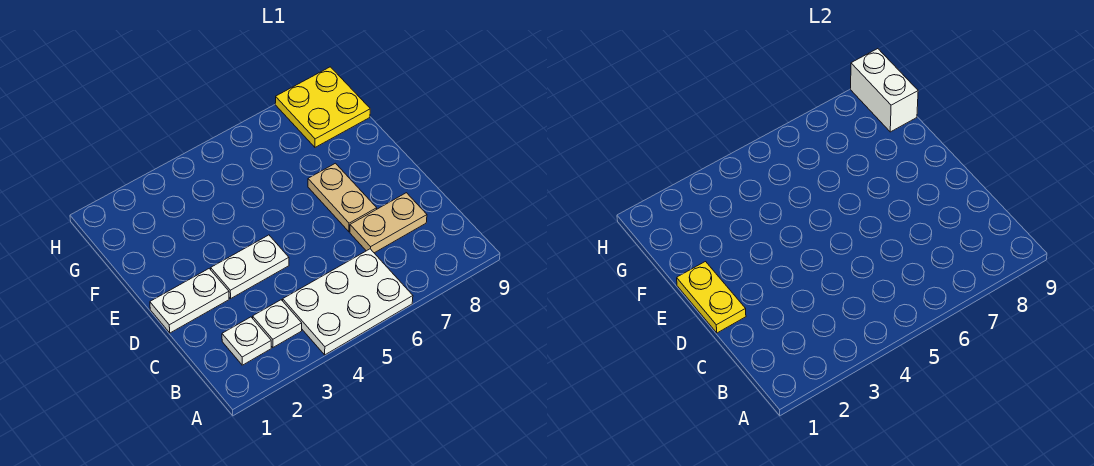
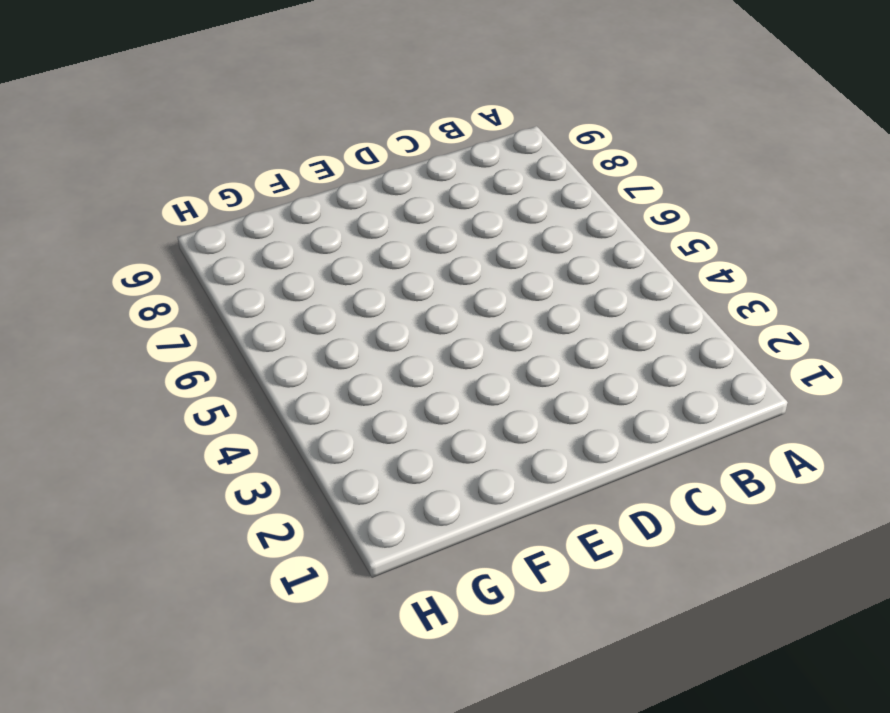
none -> white plate A4:B6 level 1
none -> white plate B2 level 1

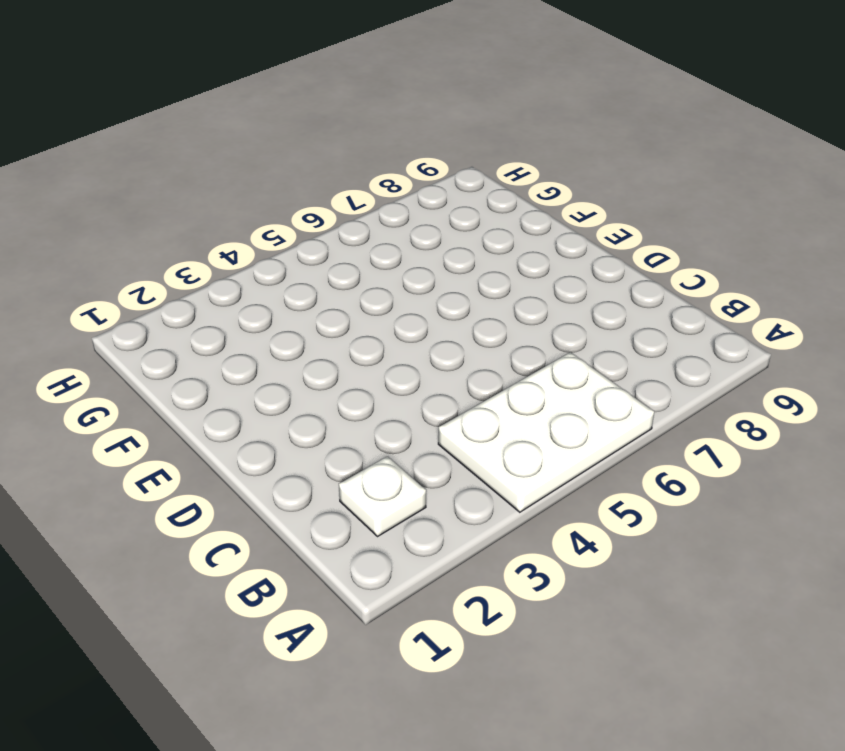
none -> white plate B3 level 1
none -> tan plate C7:C8 level 1

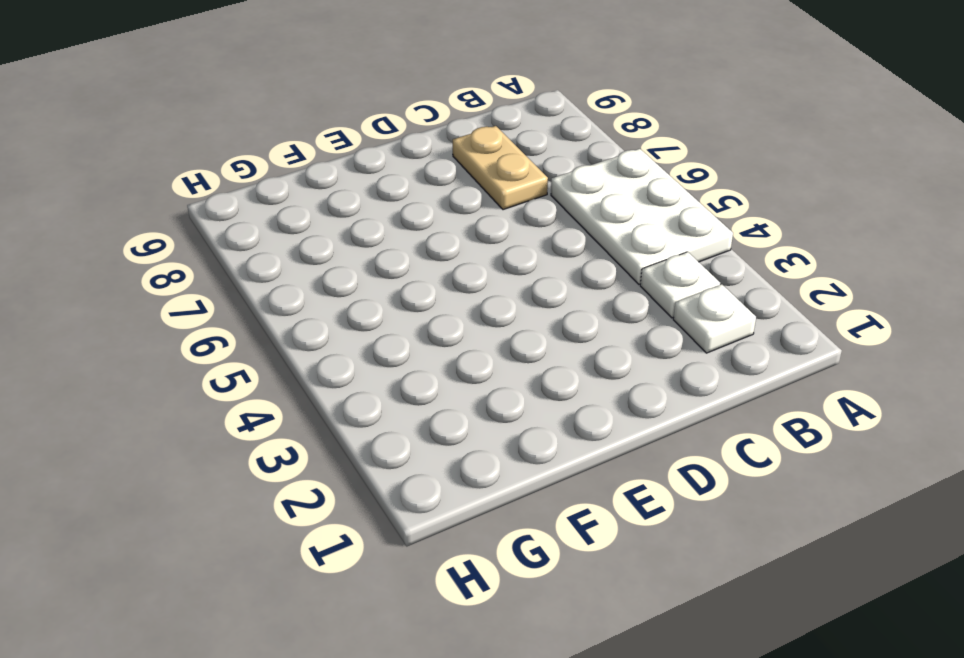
none -> white plate D1:D2 level 1
none -> white plate D3:D4 level 1

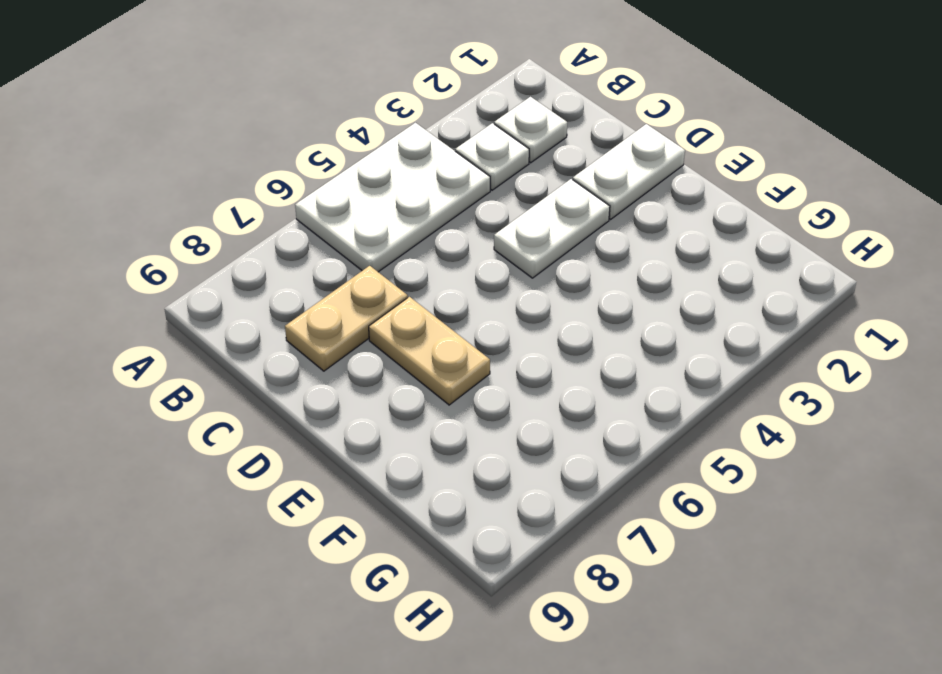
none -> yellow plate G8:H9 level 1
none -> yellow plate D1:E1 level 2

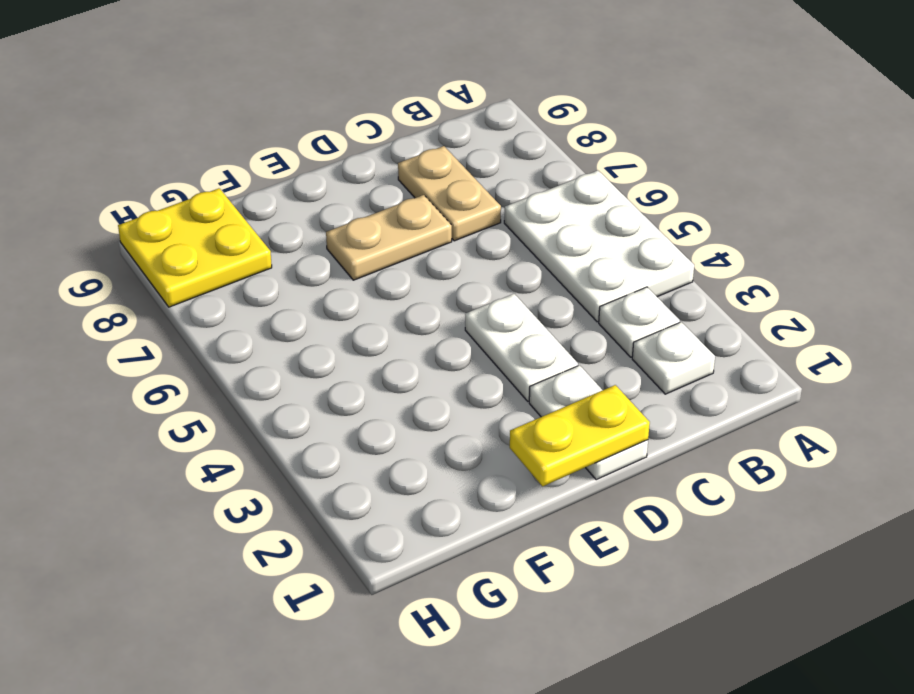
none -> white brick G9:H9 level 2

